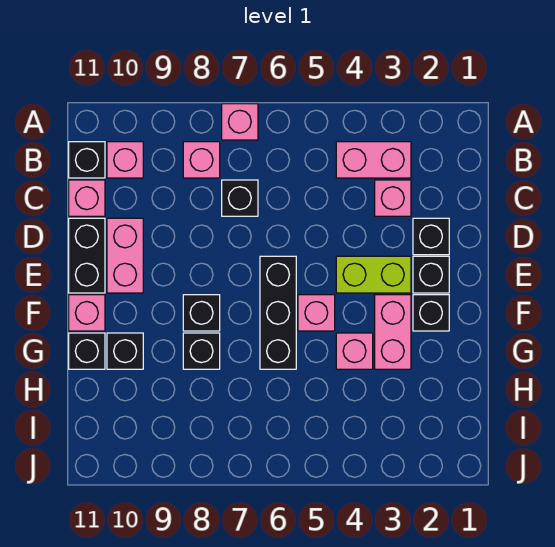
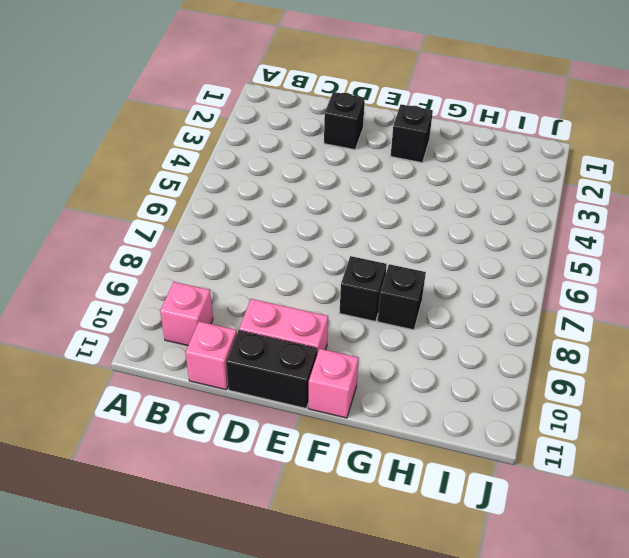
none -> pink brick A7 level 1
none -> pink brick B3:B4 level 1
none -> pink brick B8 level 1

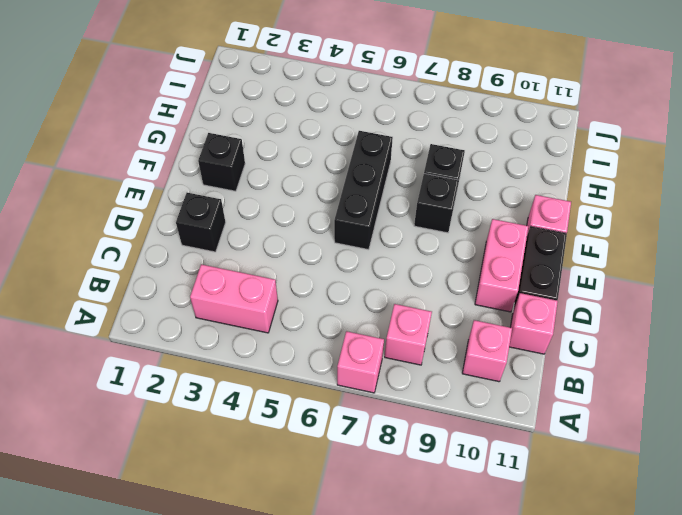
none -> black brick B11 level 1
none -> pink brick C3 level 1
none -> black brick C7 level 1

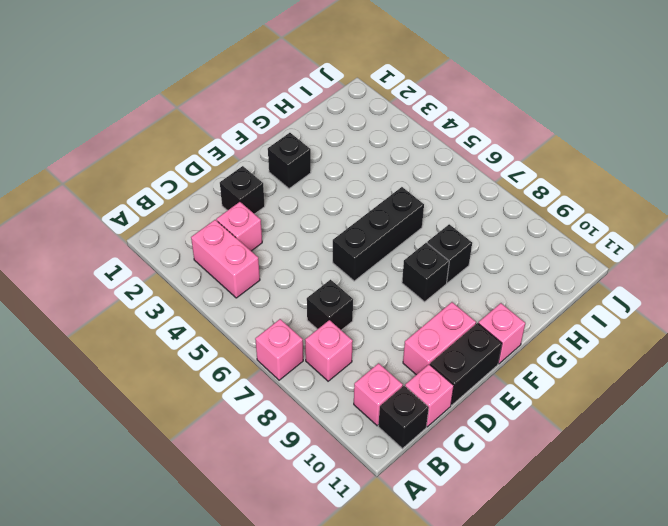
none -> black brick E2 level 1
none -> lime brick E3:E4 level 1
none -> pink brick F3:G3 level 1

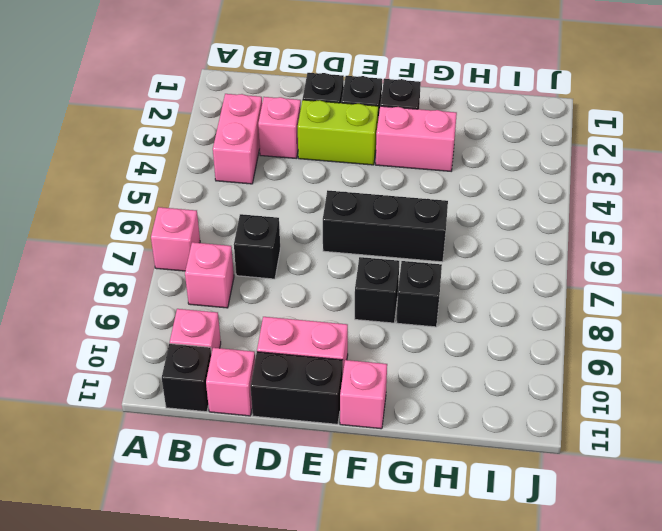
lime brick D3:E3 level 1 -> lime brick E3:E4 level 1
none -> pink brick F5 level 1
none -> pink brick G4 level 1
none -> black brick G10 level 1

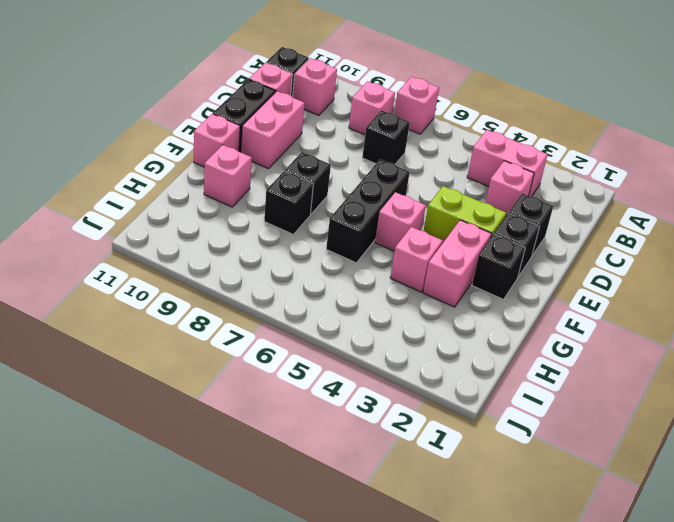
pink brick G10 level 1 -> black brick G10 level 1
none -> black brick G11 level 1

